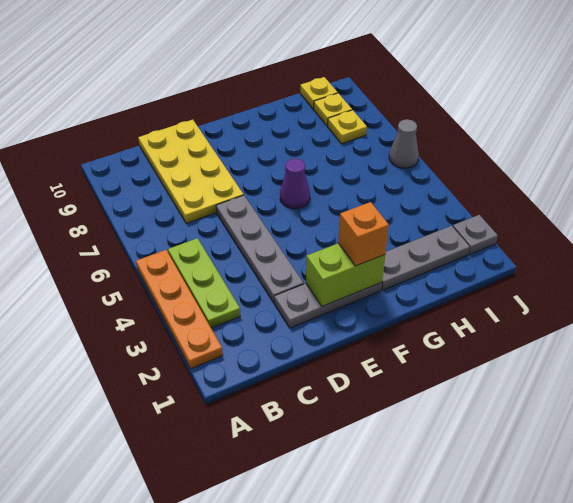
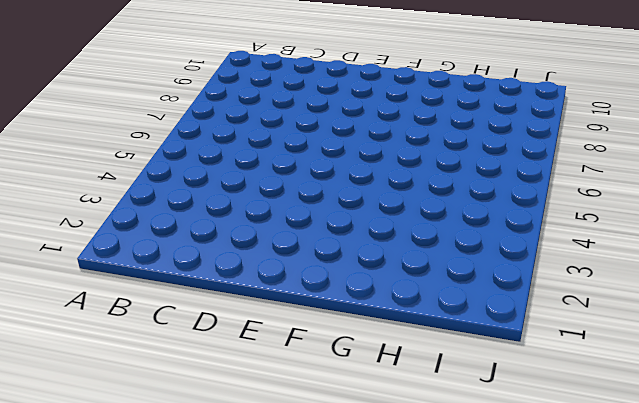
none -> orange plate A2:A5 level 1
none -> lime plate B3:B5 level 1
none -> yellow plate C7:D10 level 1

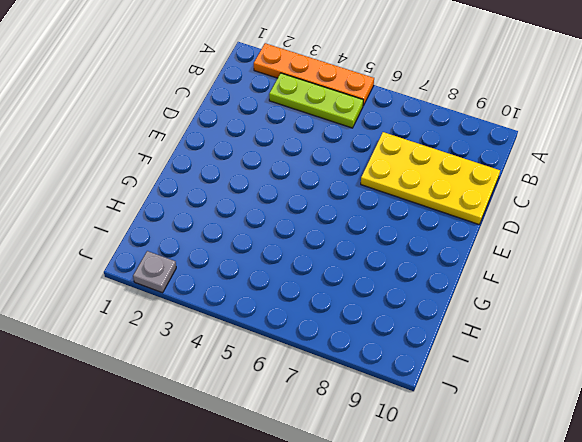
none -> grey plate D2:F2 level 1
none -> grey plate D3:D6 level 1
none -> purple cone F6 level 1

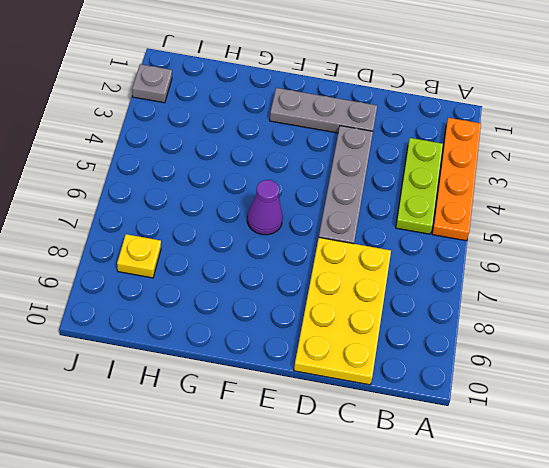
none -> grey plate G2:I2 level 1
none -> yellow plate I9 level 1
none -> yellow plate I10 level 1

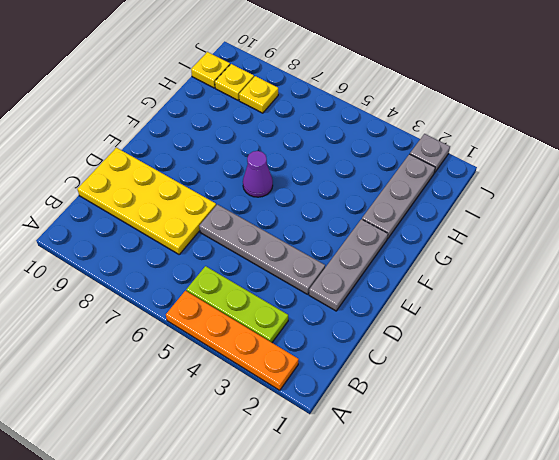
none -> grey cone J6 level 1
none -> lime brick E2:F2 level 2
none -> orange brick F2 level 3

